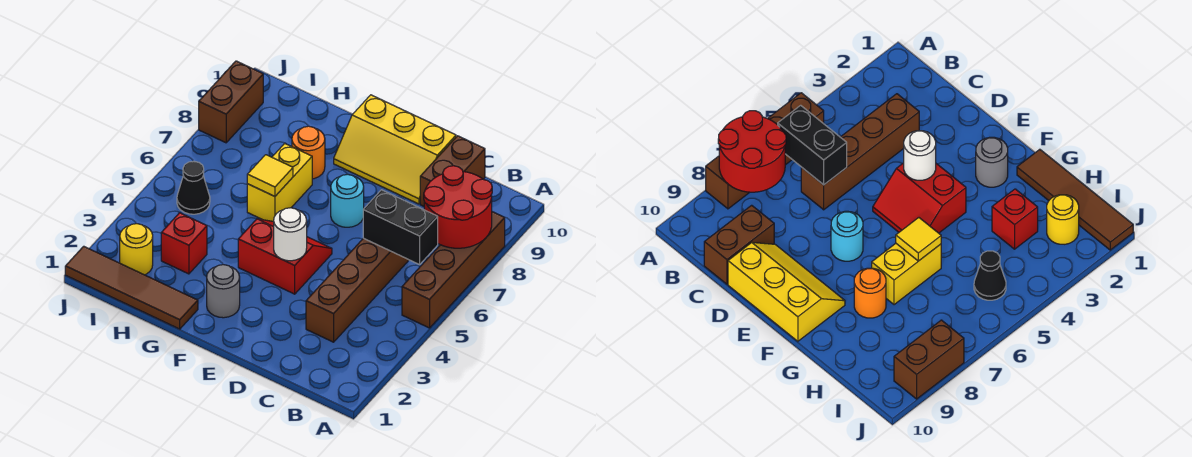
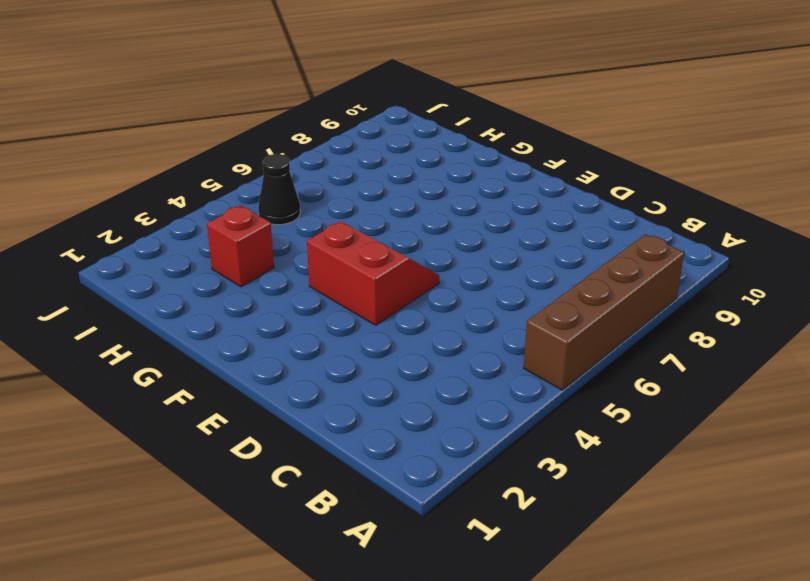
none -> brown brick C3:C6 level 1
none -> brown brick C9:C10 level 1
none -> yellow slope D9:F10 level 1 top 10

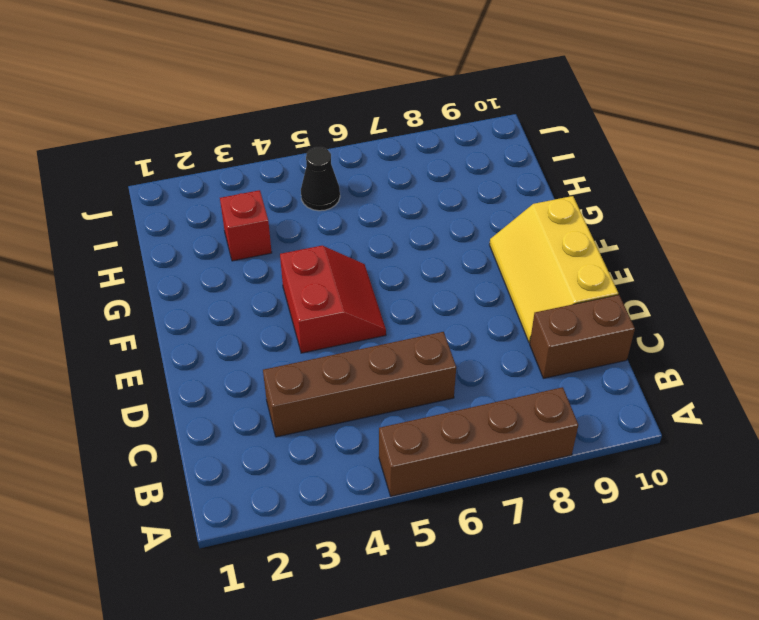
none -> cyan round brick E7 level 1
none -> grey round brick F2 level 1
none -> brown tile G1:J1 level 1

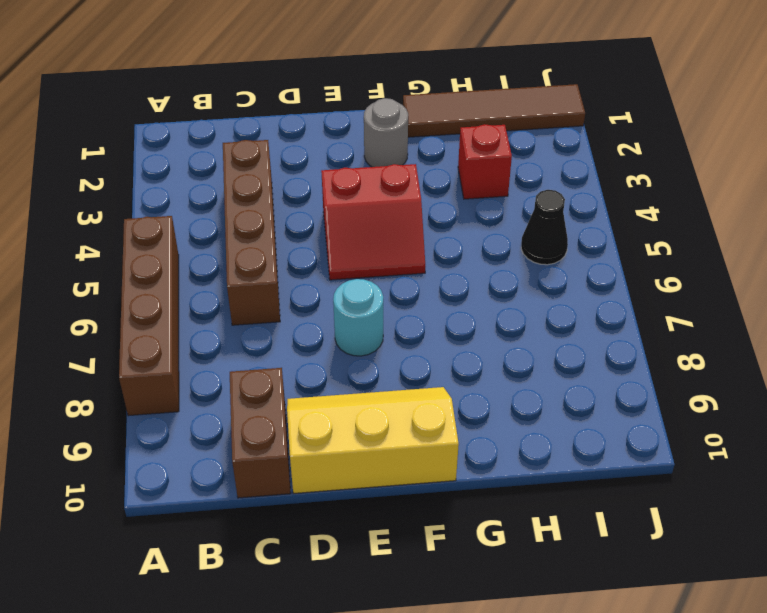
none -> yellow brick G6:G7 level 1
none -> orange round brick G8 level 1
none -> yellow round brick I2 level 1

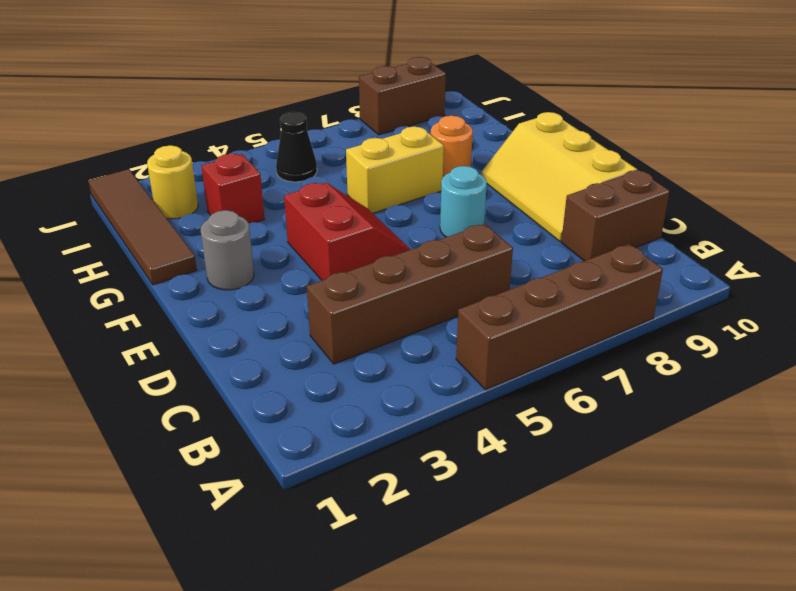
none -> red round brick A7:B8 level 2
none -> black brick B6:C6 level 2
none -> white round brick E4 level 2

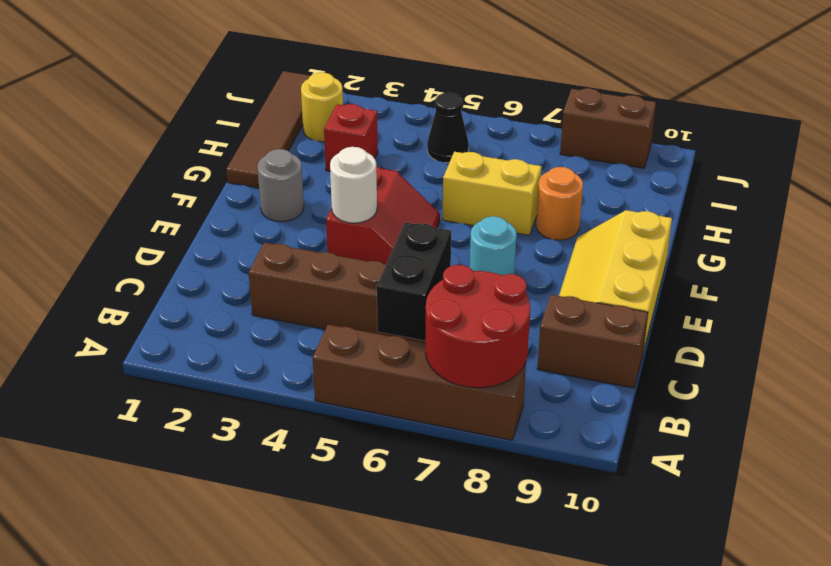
none -> yellow tile G6 level 2

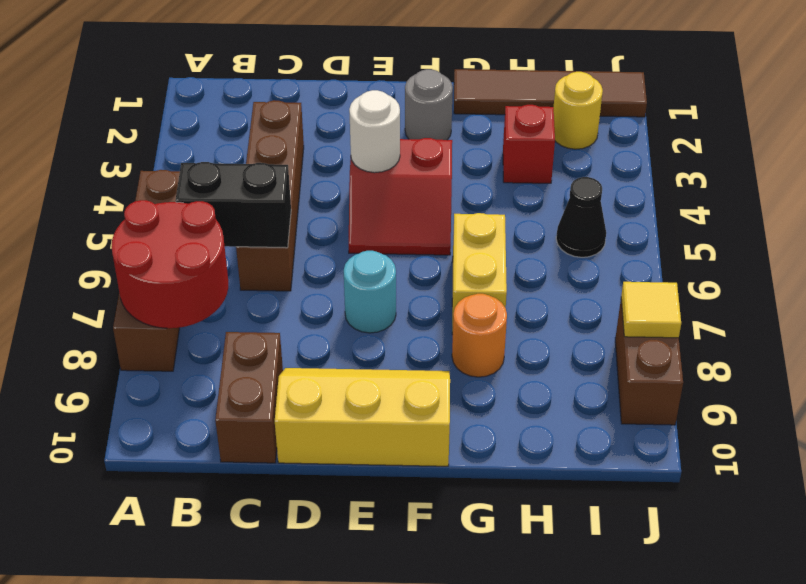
yellow tile J8 level 2 -> yellow tile G6 level 2

